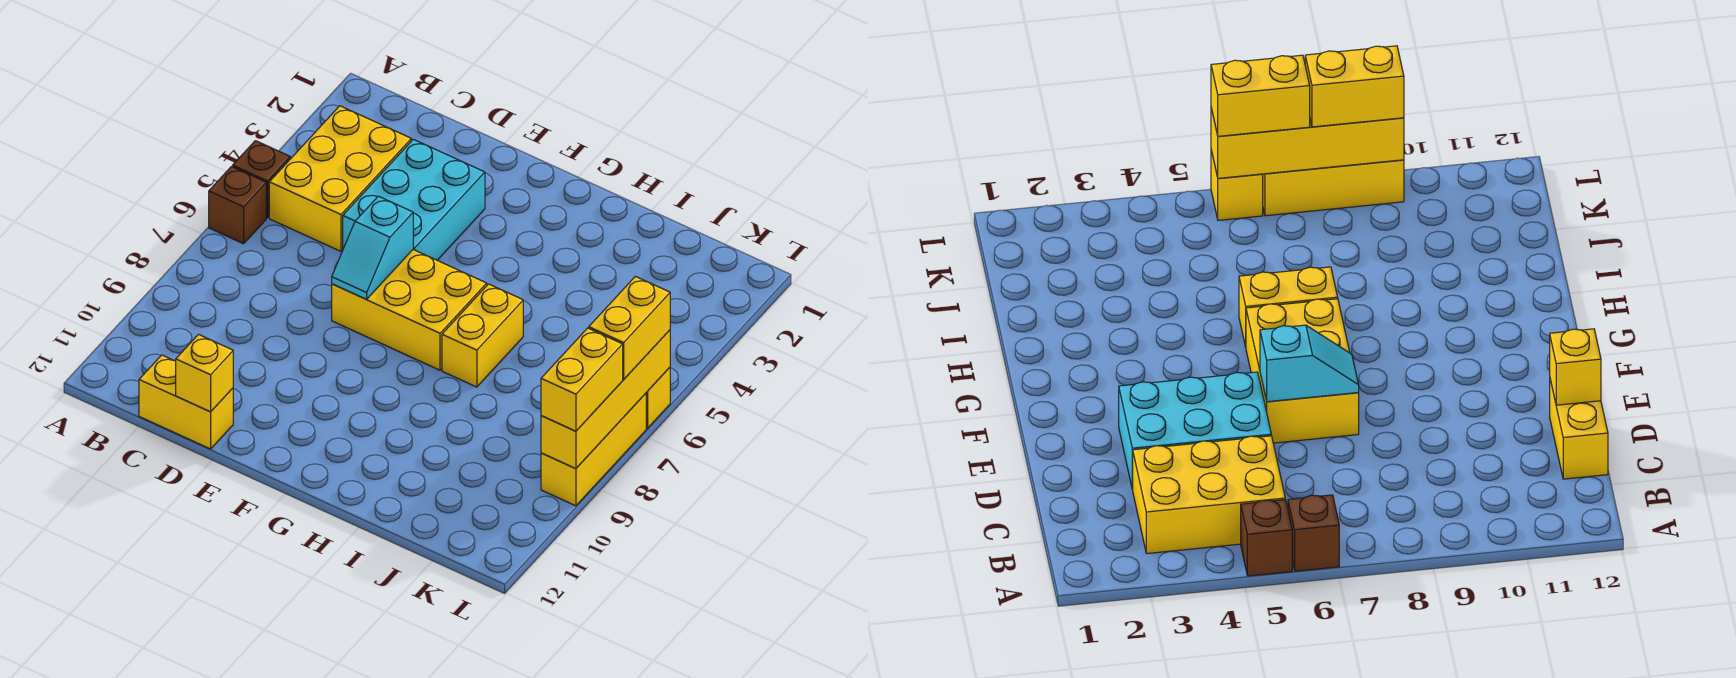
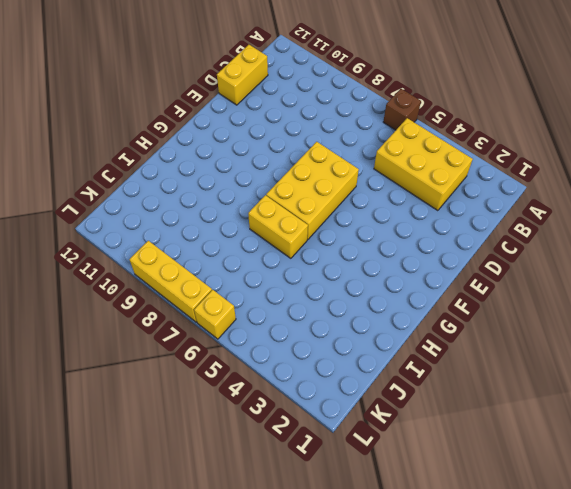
none -> brown brick A5 level 1
none -> cyan brick D3:E5 level 1
none -> yellow brick D12 level 2

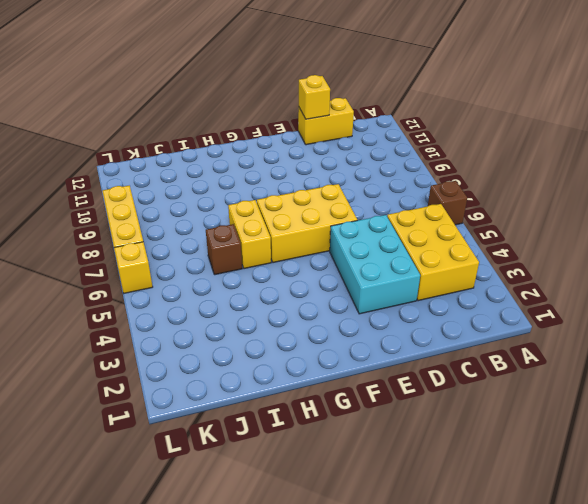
brown brick I6 level 1 -> brown brick A5 level 1
none -> cyan slope E6:E7 level 2 top 6
none -> yellow brick L6:L9 level 2
none -> yellow brick L6:L7 level 3

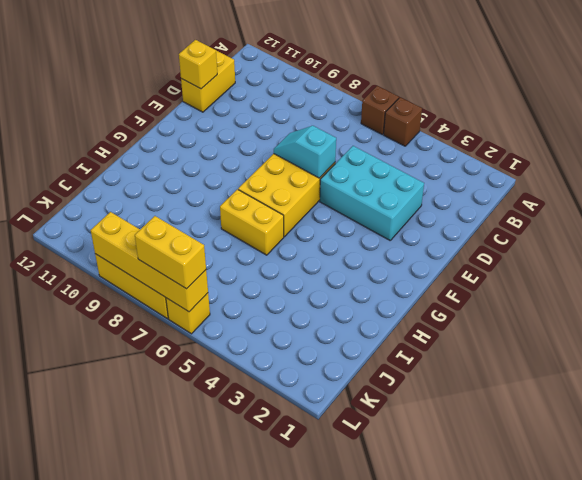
none -> yellow brick B3:C5 level 1
none -> yellow brick L8:L9 level 3

